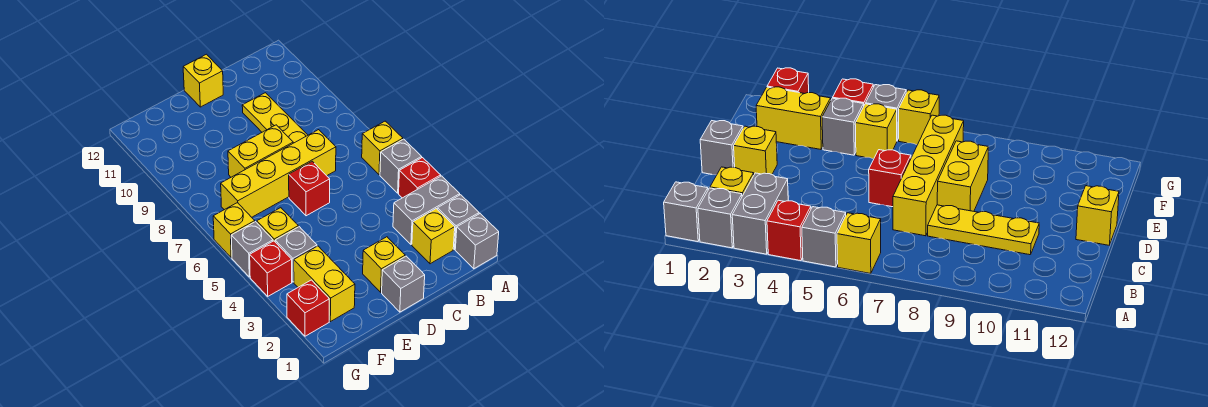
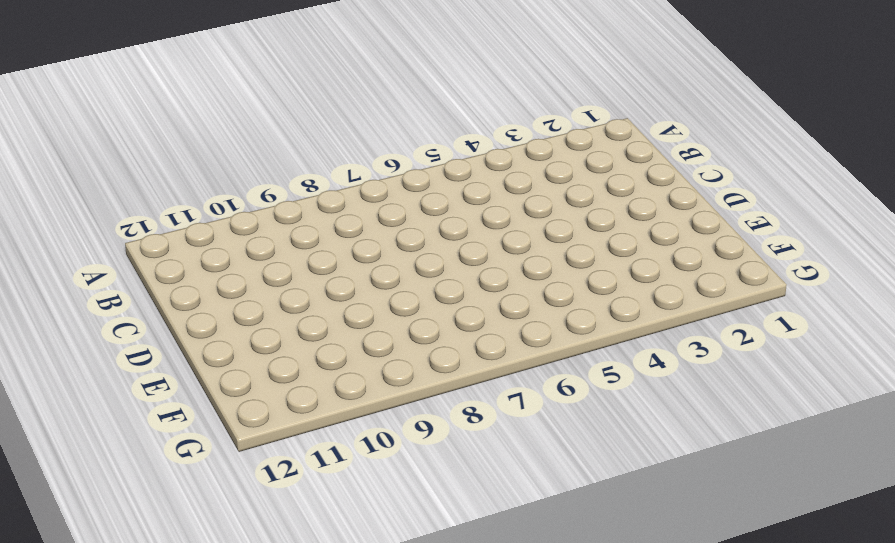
none -> grey brick A1 level 1
none -> grey brick A2 level 1
none -> grey brick A3:B3 level 1

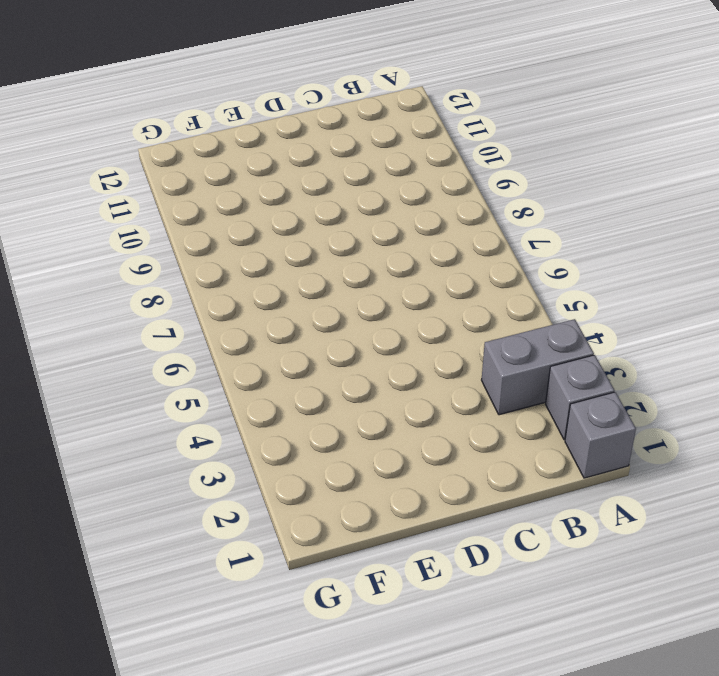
none -> red brick A4 level 1
none -> grey brick A5 level 1
none -> yellow brick A6 level 1

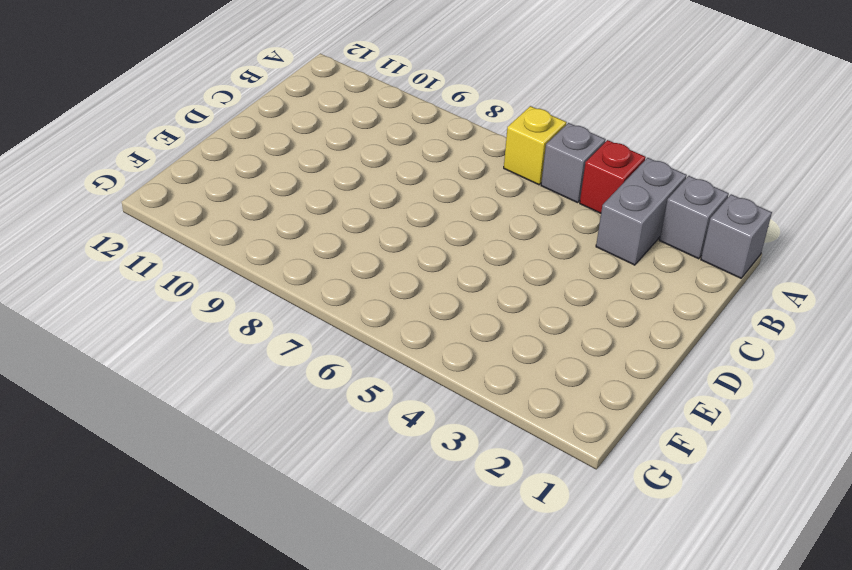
none -> yellow brick B2 level 1
none -> yellow brick C7:F7 level 1
none -> yellow plate C8:C10 level 1

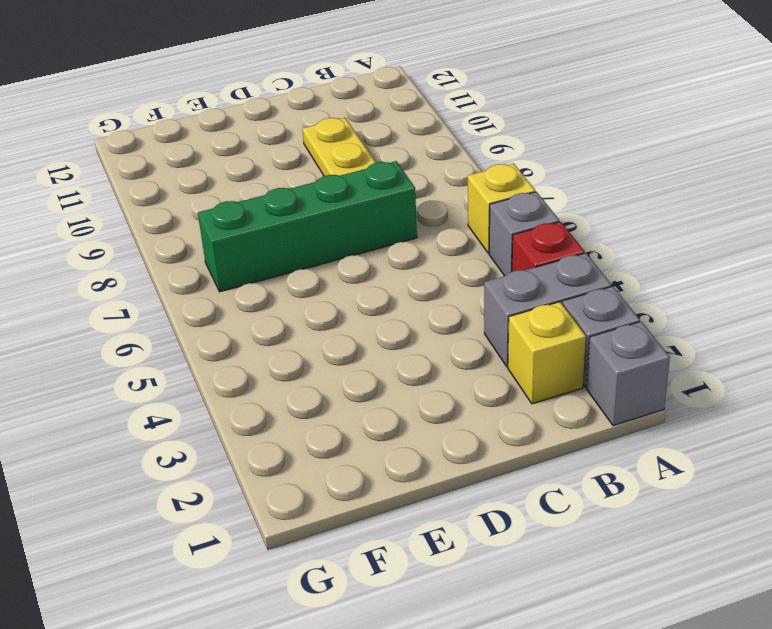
green brick C7:F7 level 1 -> yellow brick C7:F7 level 1
none -> grey brick D1 level 1
none -> yellow brick D2 level 1
none -> red brick D6 level 1

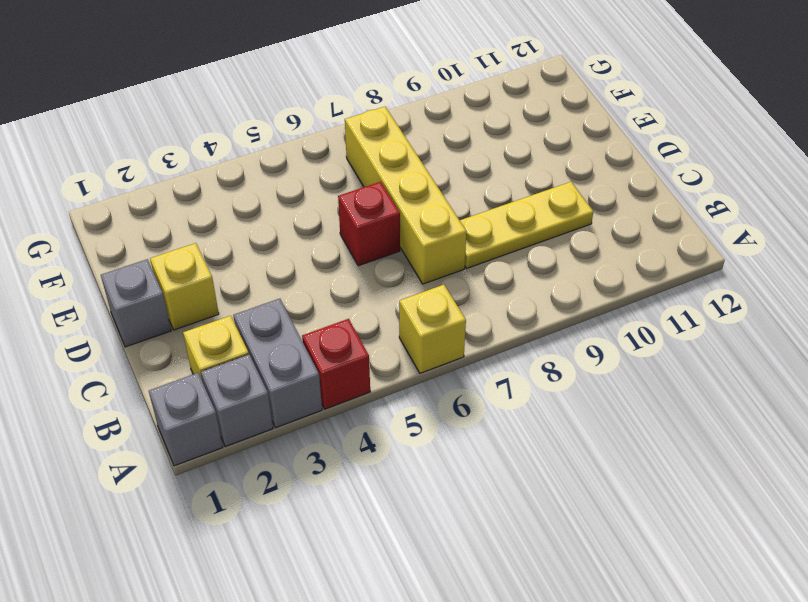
none -> grey brick A5 level 1
none -> yellow brick D8:E8 level 1
none -> yellow brick D12 level 1

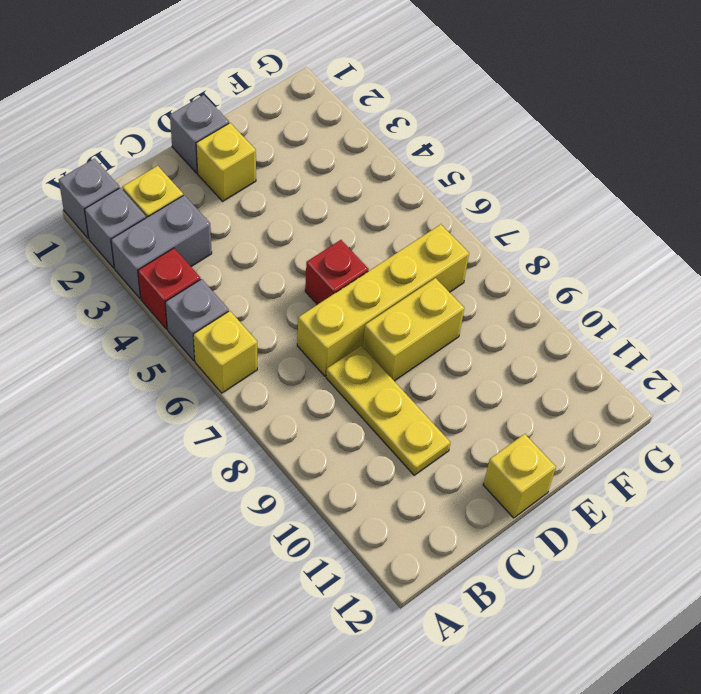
none -> yellow brick F2:F3 level 1
none -> grey brick F4 level 1
none -> yellow brick F5 level 1

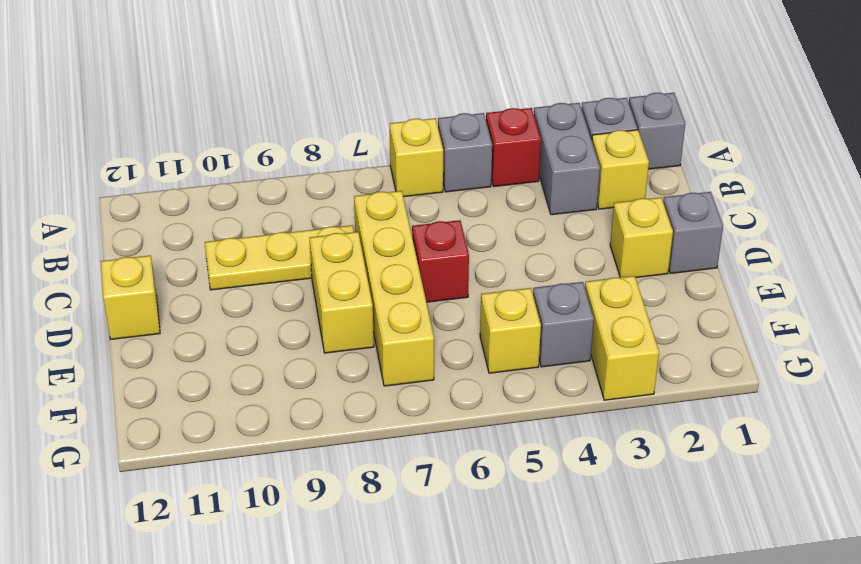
yellow brick F3:G3 level 1 -> yellow brick F2:F3 level 1
none -> red brick G2 level 1
none -> red brick G4 level 1
none -> grey brick G5 level 1

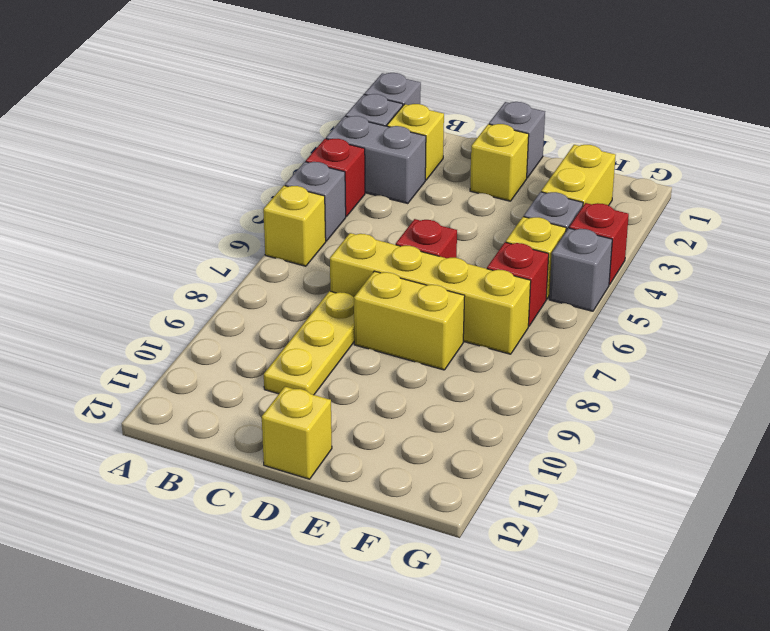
red brick F6 level 1 -> red brick G2 level 1
none -> yellow brick G6 level 1

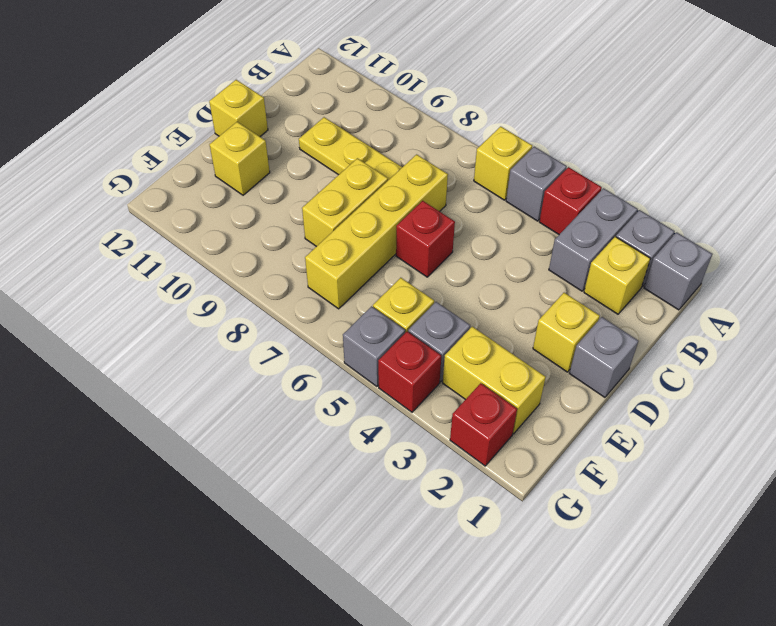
yellow brick E11 level 1 -> yellow brick G6 level 1

